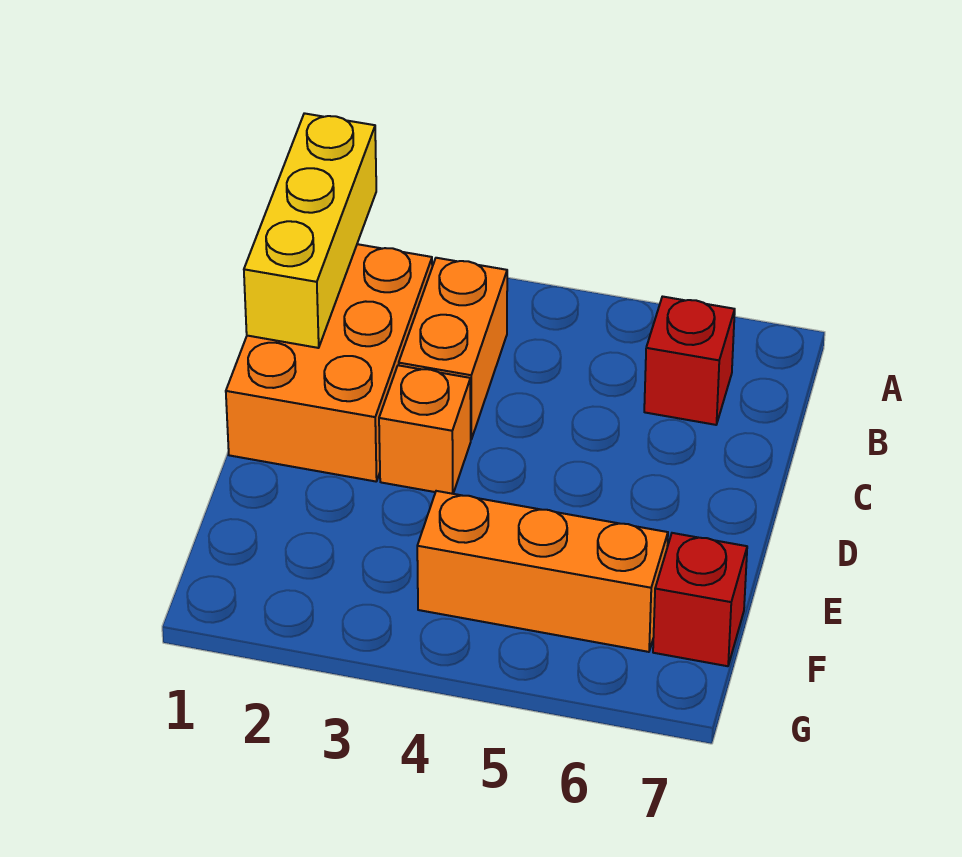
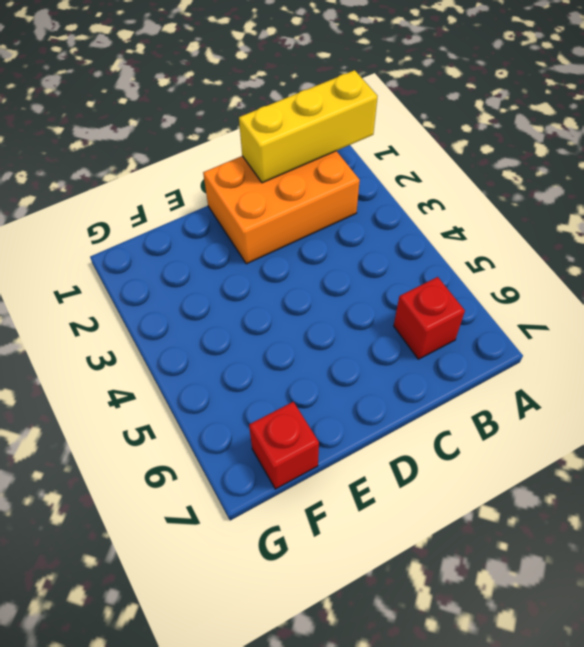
none -> orange brick B3:C3 level 1
none -> orange brick D3 level 1

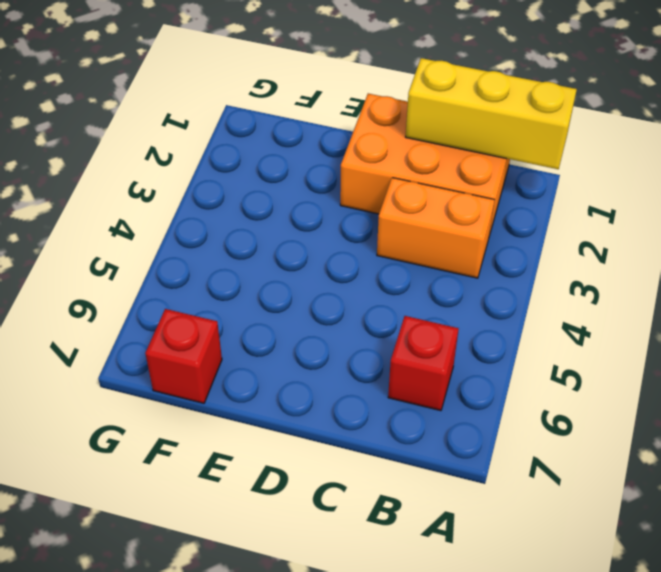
none -> orange brick D3 level 1
none -> orange brick F4:F6 level 1

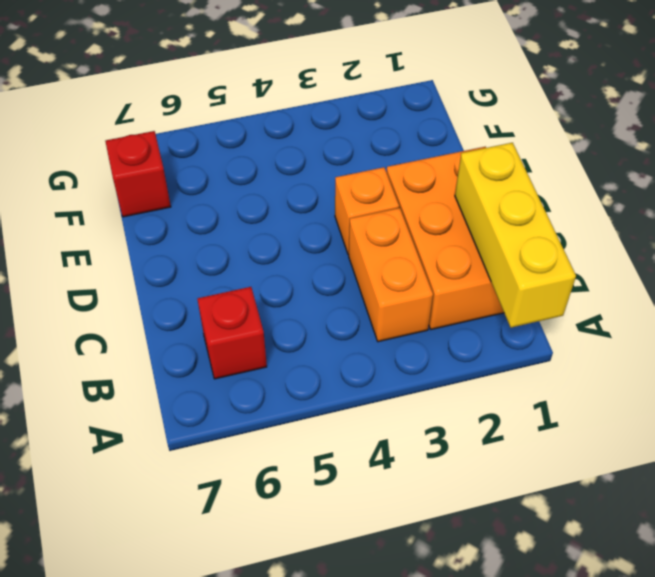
none -> orange brick F4:F6 level 1

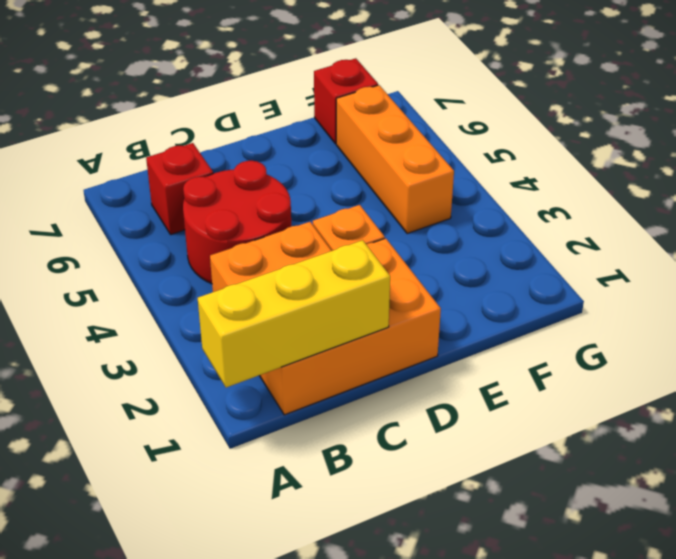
red round brick B4:C5 level 1 -> none

